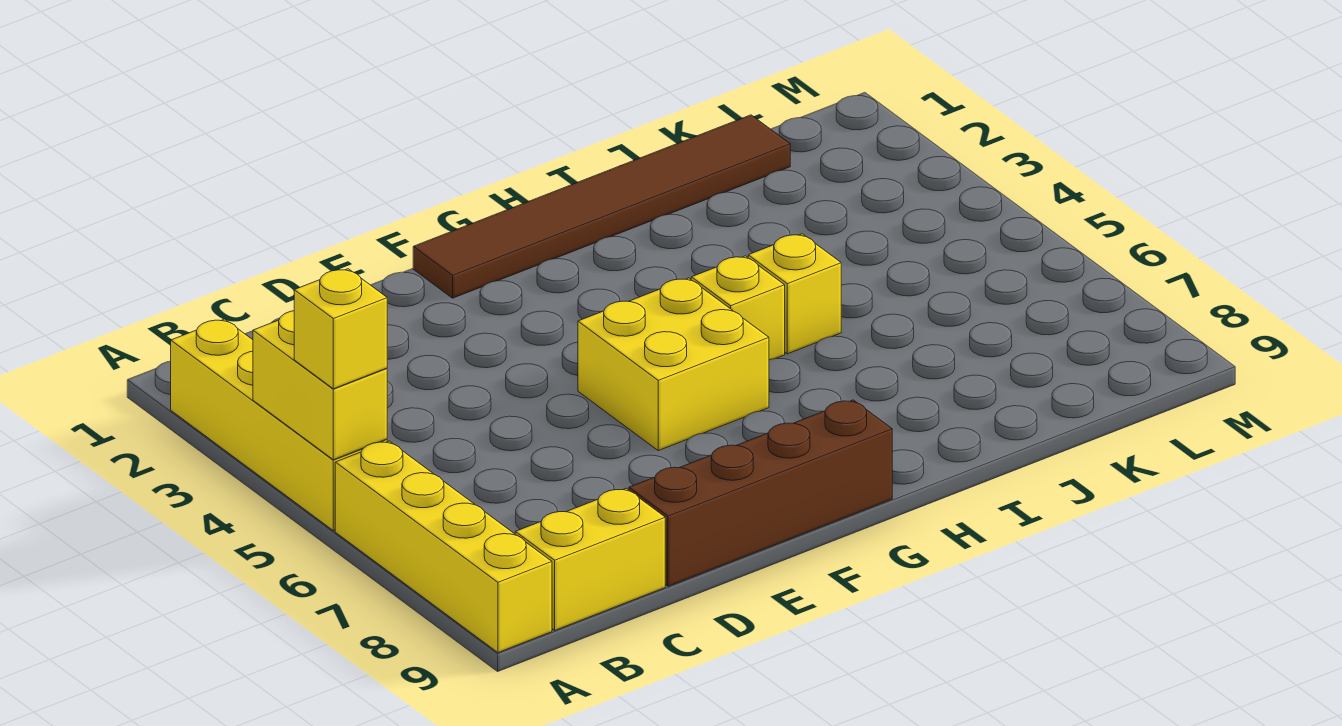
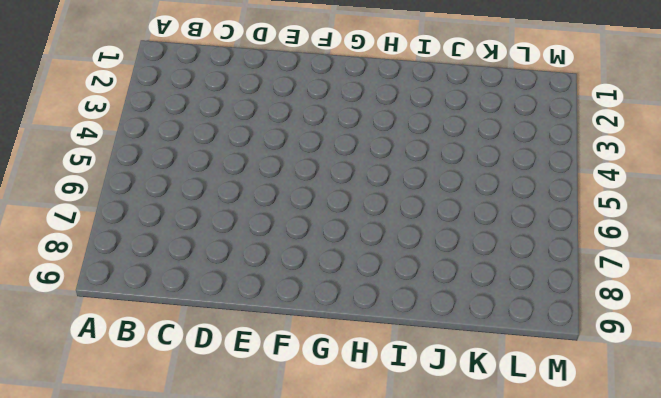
none -> yellow brick A2:A5 level 1
none -> yellow brick A6:A9 level 1

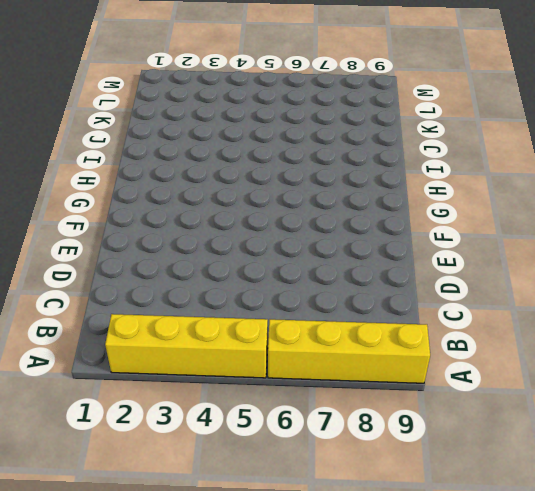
none -> yellow brick B9:C9 level 1
none -> brown brick D9:G9 level 1

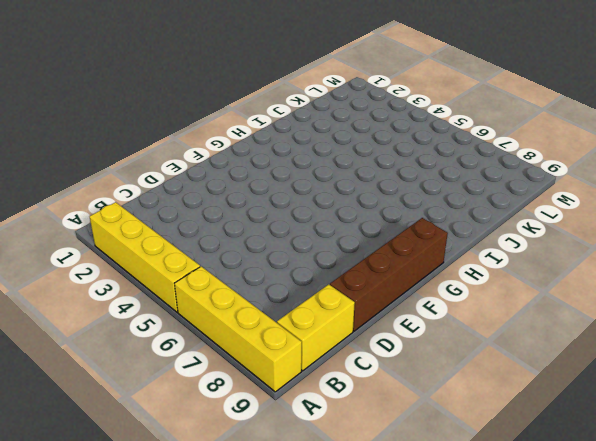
none -> brown tile F1:K1 level 1
none -> yellow brick F5:G6 level 1

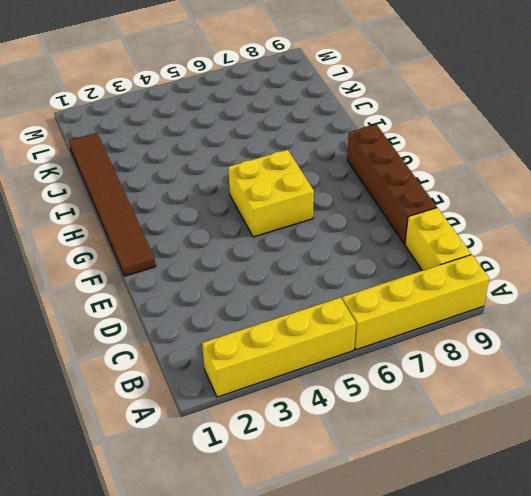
none -> yellow brick H5 level 1
none -> yellow brick I5 level 1

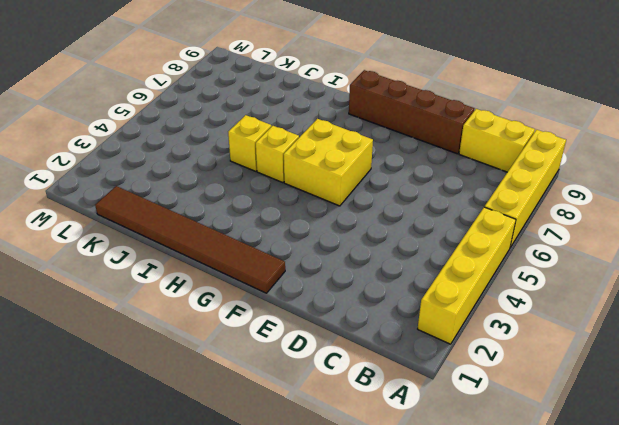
none -> yellow brick A4:A5 level 2
none -> yellow brick A5 level 3

